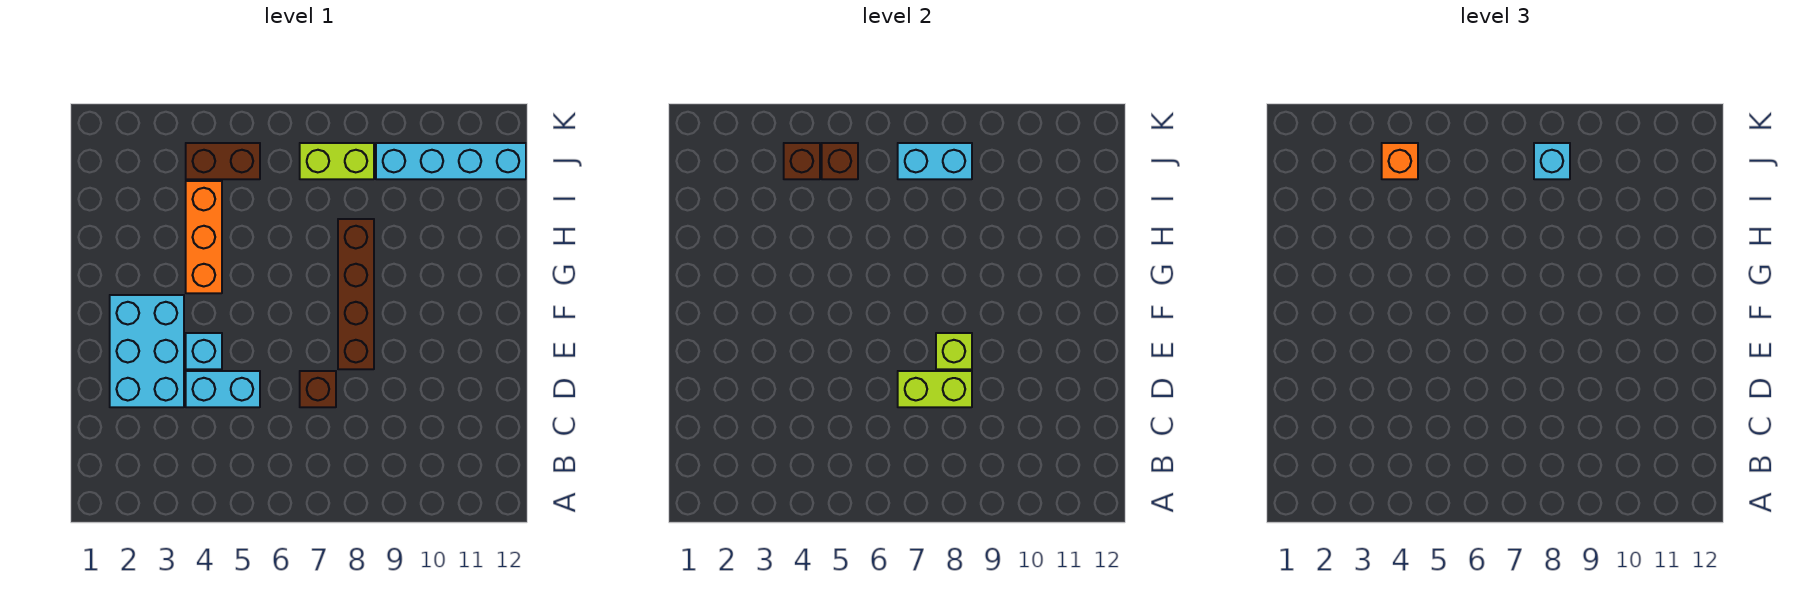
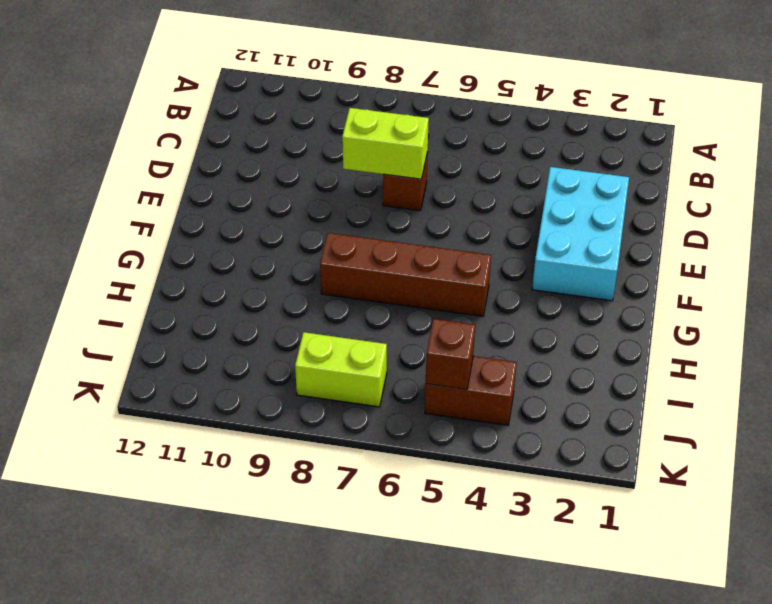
brown brick G5:G8 level 1 -> brown brick E8:H8 level 1
none -> cyan brick D4:D5 level 1
none -> cyan brick E4 level 1
none -> orange brick G4:I4 level 1

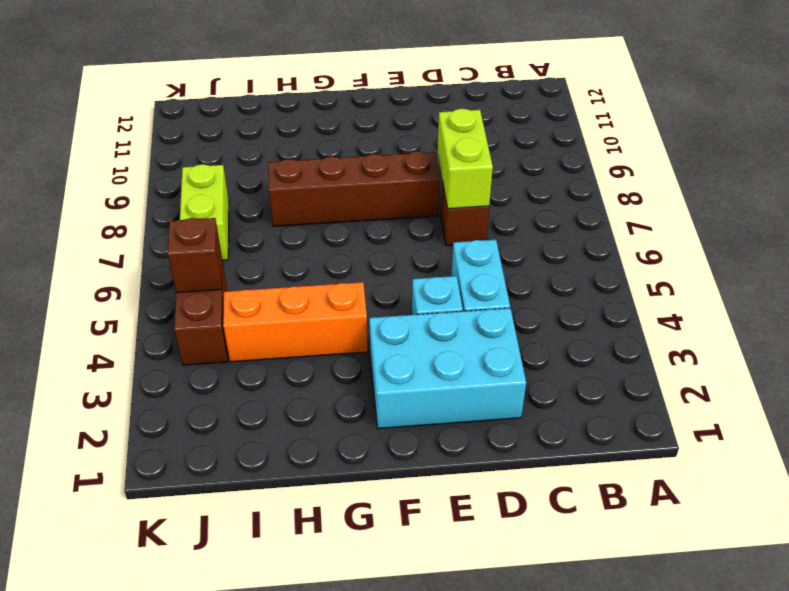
none -> cyan brick J9:J12 level 1
none -> lime brick E8 level 2
none -> brown brick J4 level 2

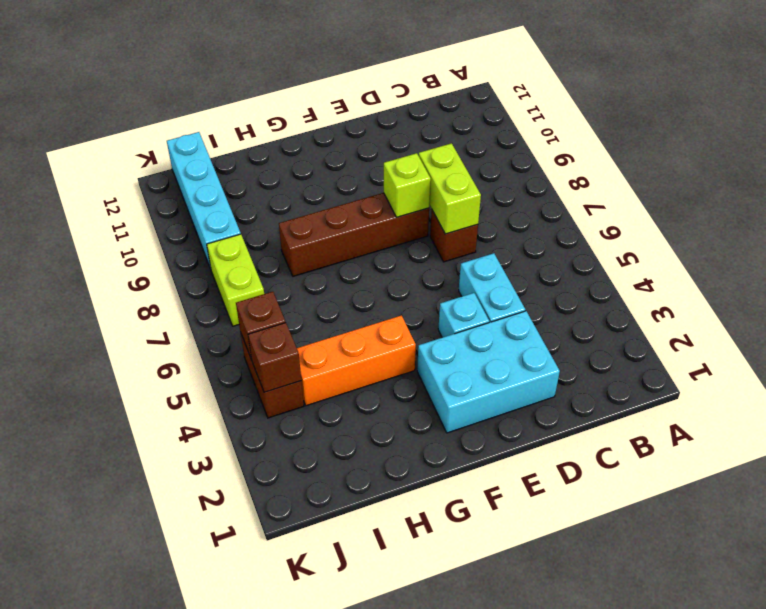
none -> cyan brick J7:J8 level 2
none -> orange brick J4 level 3
none -> cyan brick J8 level 3

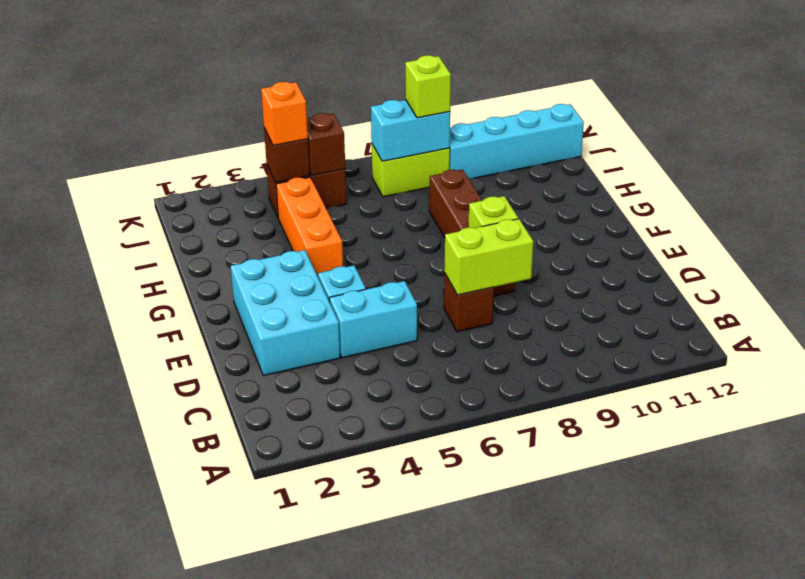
lime brick J8 level 3 -> cyan brick J8 level 3

